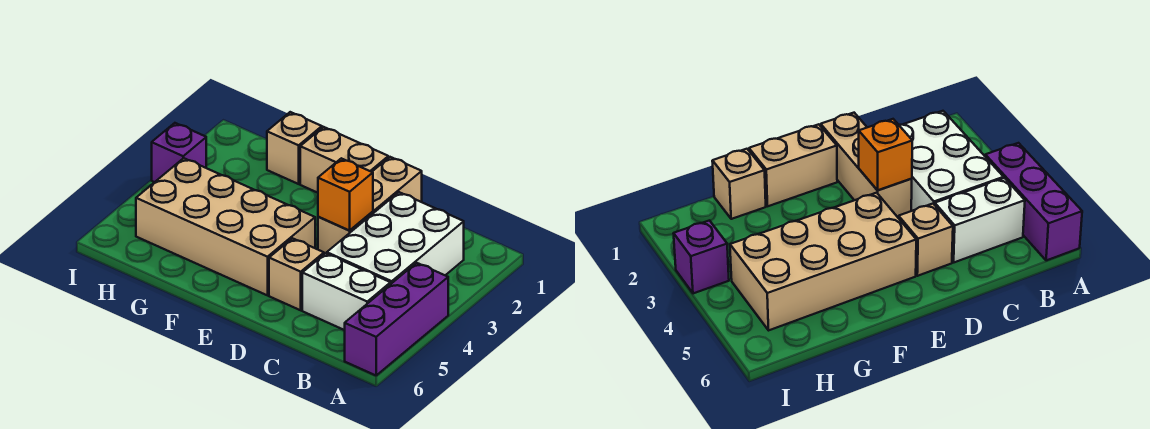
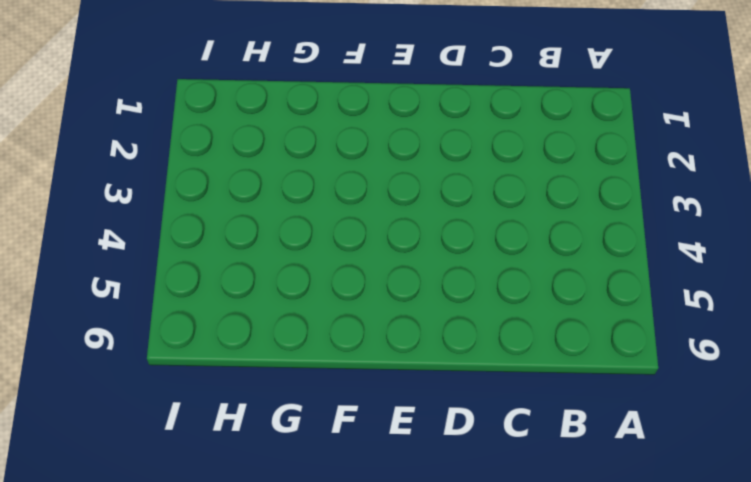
none -> purple brick A4:A6 level 1
none -> white brick B2:C4 level 1

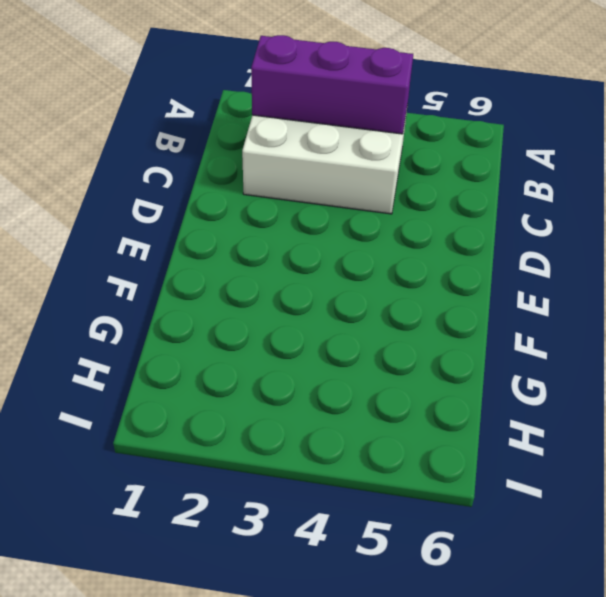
purple brick B2:B4 level 2 -> purple brick A4:A6 level 1
none -> white brick B5:C5 level 1
none -> tan brick D1:D3 level 1

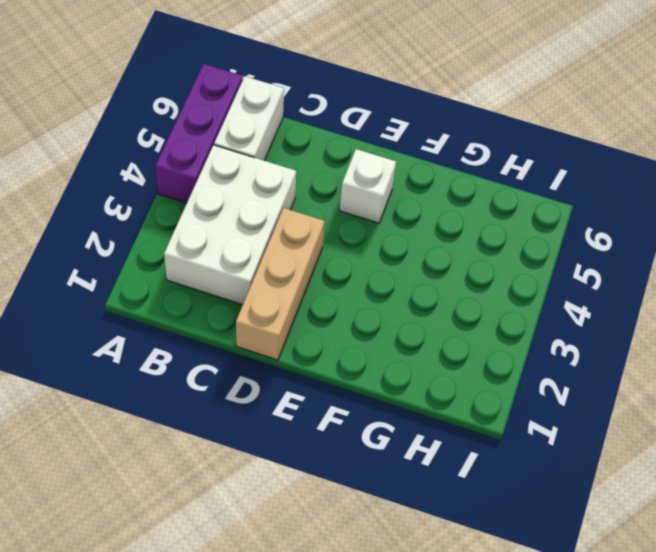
white brick B5:B6 level 1 -> white brick B5:C5 level 1
white brick E5 level 1 -> tan brick E4:H5 level 1
none -> tan brick D5 level 1
none -> tan brick E1:F1 level 1

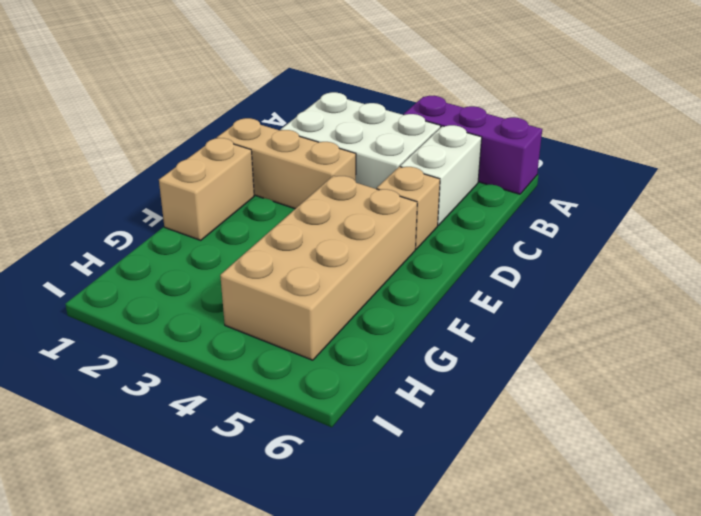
none -> tan brick G1 level 1
none -> purple brick I3 level 1

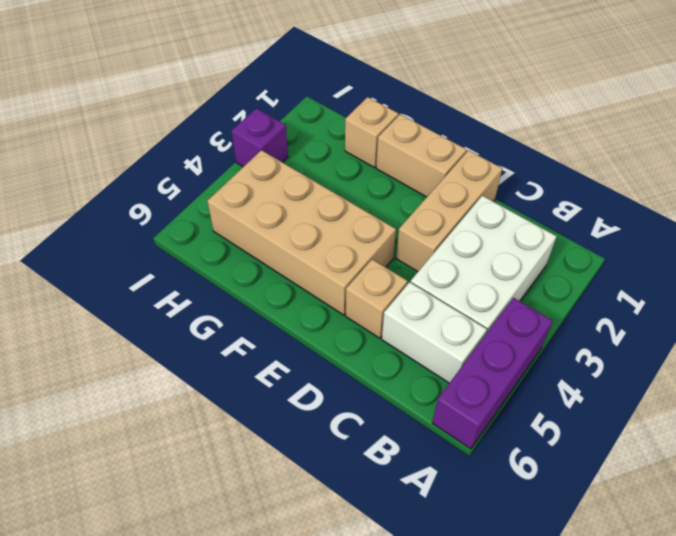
none -> orange brick D3 level 2

